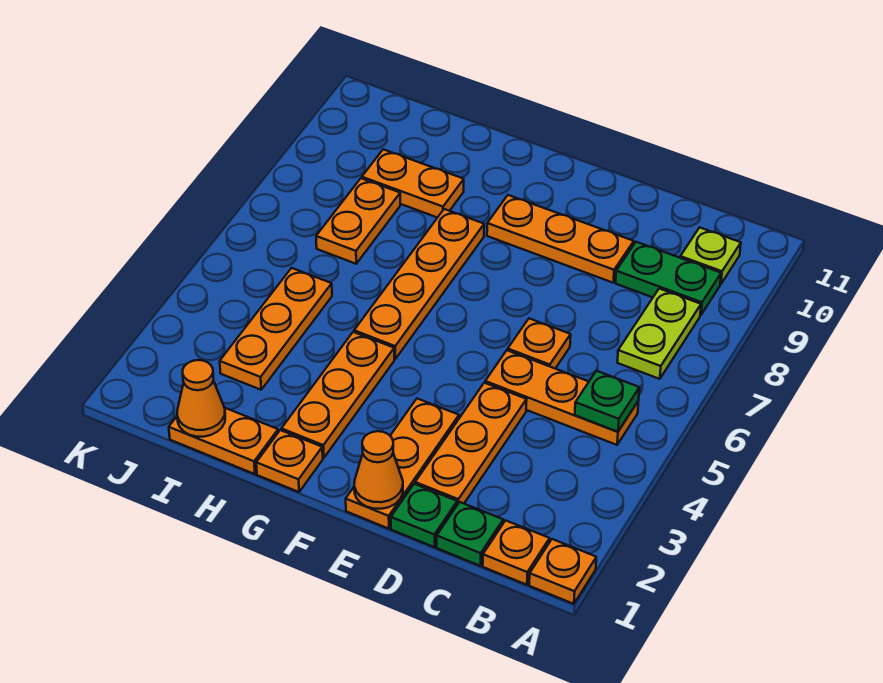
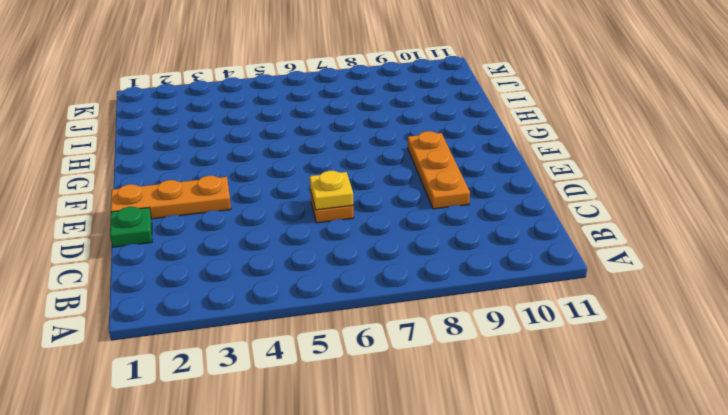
yellow plate D6 level 2 -> none
none -> orange plate A1 level 1
none -> orange plate B1 level 1
none -> orange plate B5:D5 level 1

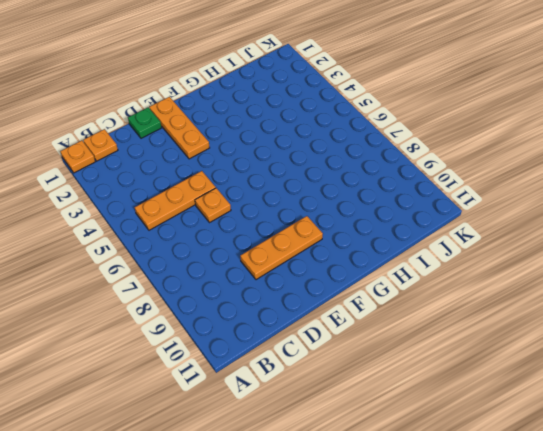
none -> lime plate B7:B8 level 1
none -> green plate B9:C9 level 1
none -> lime plate B10 level 1

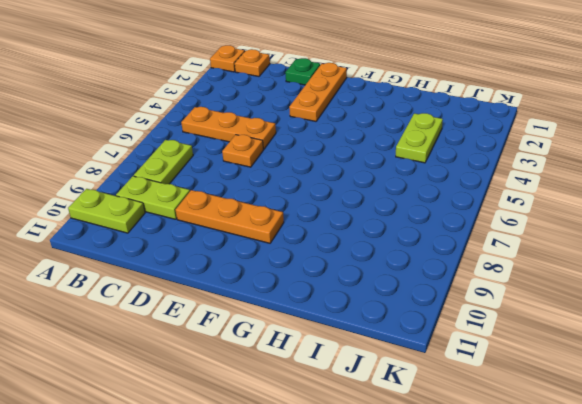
lime plate A10:B10 level 1 -> lime plate B10 level 1
lime plate B9:C9 level 1 -> green plate B9:C9 level 1
lime plate I3:I4 level 1 -> orange plate I3:I5 level 1
none -> green plate C1 level 1
none -> orange plate D2:D4 level 1
none -> orange plate G1 level 1

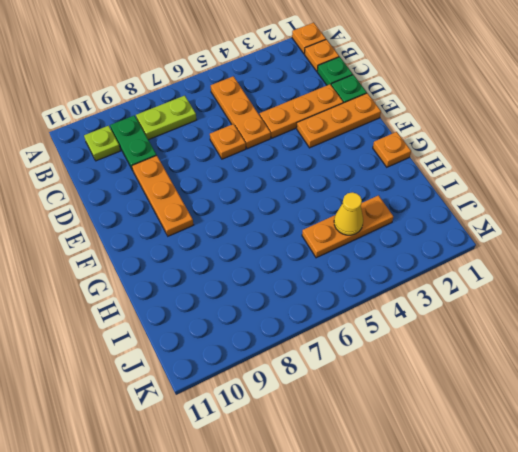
yellow cone I4 level 2 -> none
none -> orange plate G2:G4 level 1
none -> orange plate G5:G8 level 1
none -> orange plate H1:I1 level 1

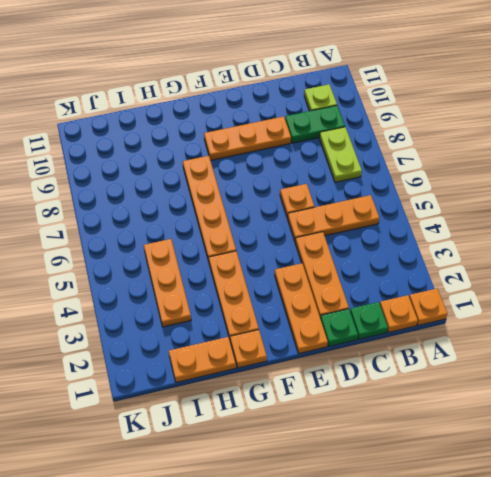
none -> orange plate H9:I9 level 1
none -> orange plate I7:I8 level 1
none -> green plate B5 level 2

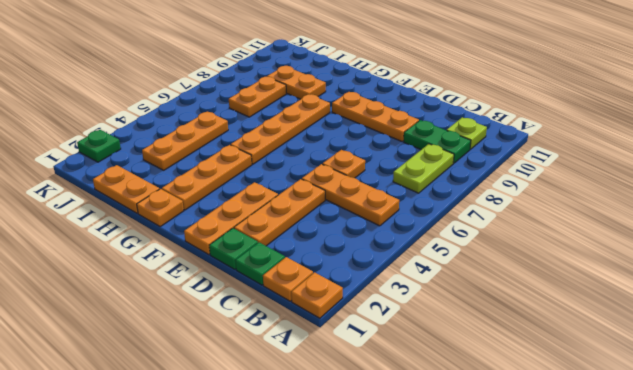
green plate K2 level 1 -> green plate B5 level 2
none -> orange cone E1 level 2
none -> orange cone I1 level 2

